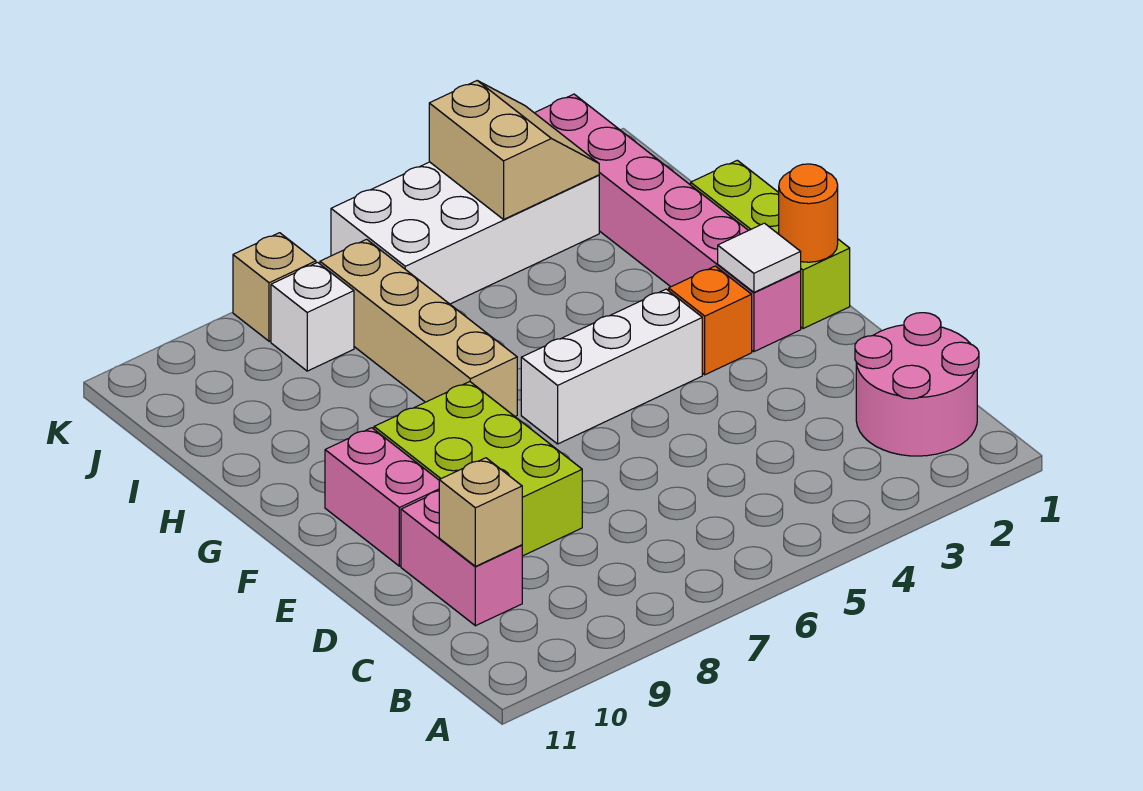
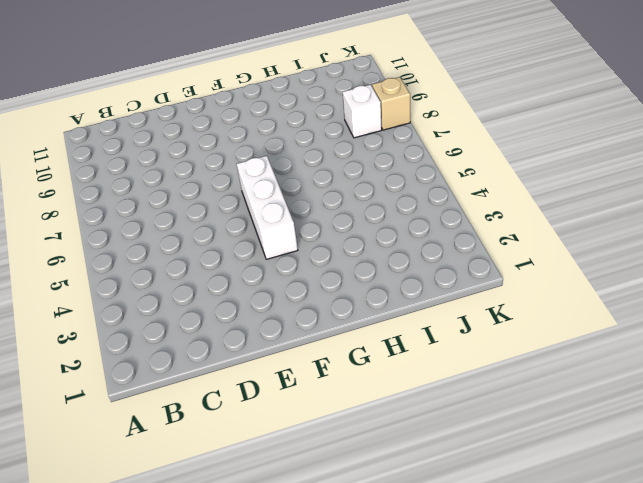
none -> pink round brick B1:C2 level 1
none -> pink brick C10:D10 level 1
none -> lime brick D8:F9 level 1

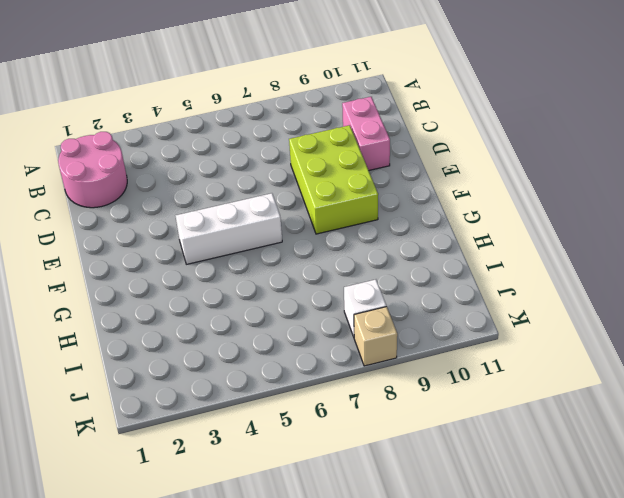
none -> pink brick E10:F10 level 1
none -> lime brick F1:H1 level 1
none -> pink brick F2:K2 level 1

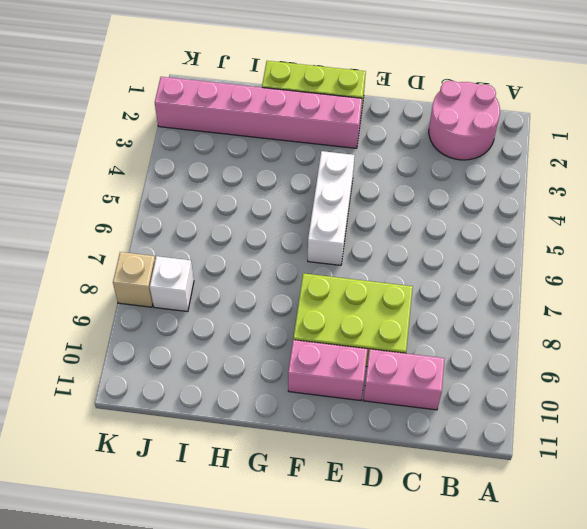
none -> orange brick F3 level 1
none -> tan brick G7:J7 level 1
none -> white brick J3:K6 level 1

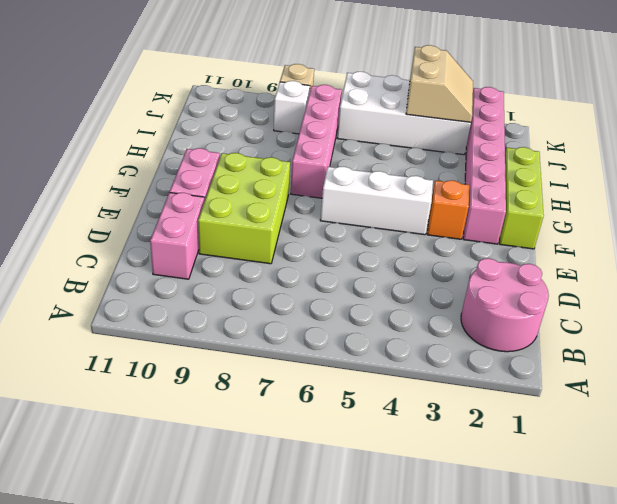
pink brick G7:J7 level 1 -> tan brick G7:J7 level 1
none -> tan brick C10 level 2
none -> orange round brick F1 level 2
none -> white tile F2 level 2

